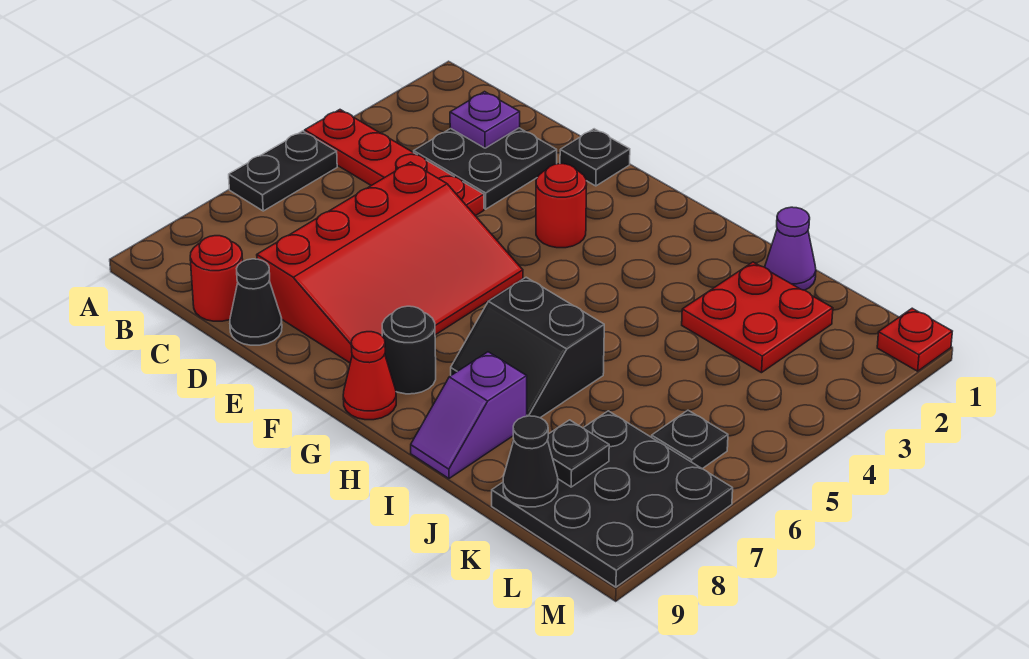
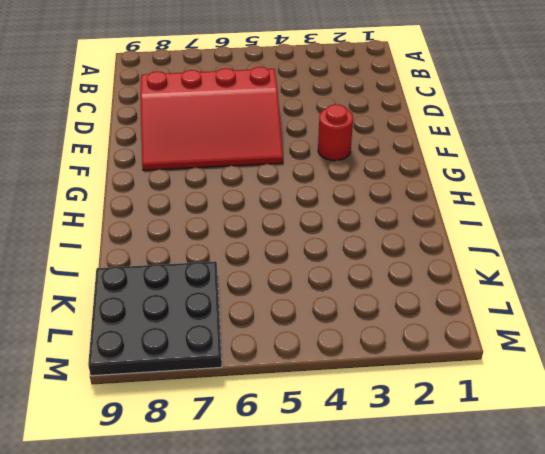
none -> red plate A4:D4 level 1
none -> black plate A5:A6 level 1
none -> black plate C2:D3 level 1

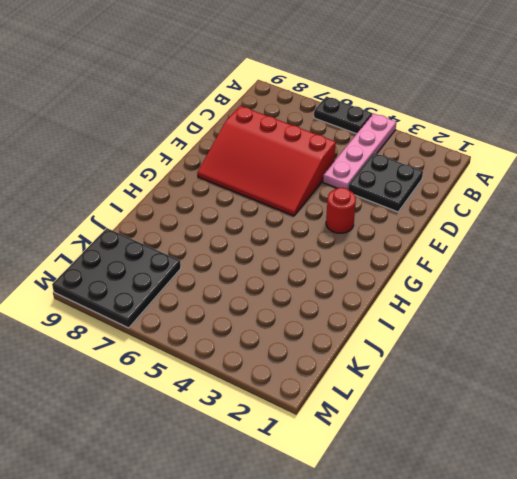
pink plate A4:D4 level 1 -> red plate A4:D4 level 1
none -> red round brick C9 level 1
none -> black cone D9 level 1
none -> black plate E1 level 1

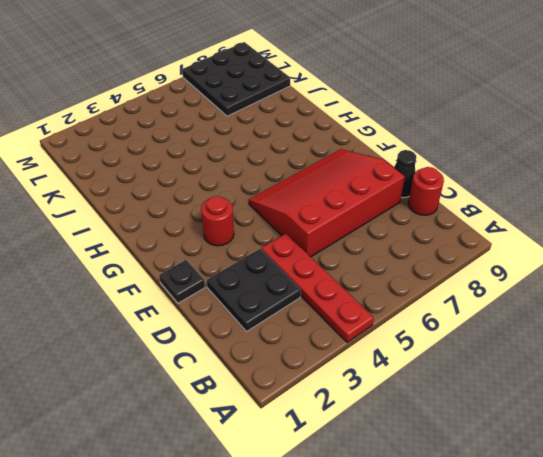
none -> black plate A5:A6 level 1
none -> black round brick G8 level 1
none -> red cone G9 level 1

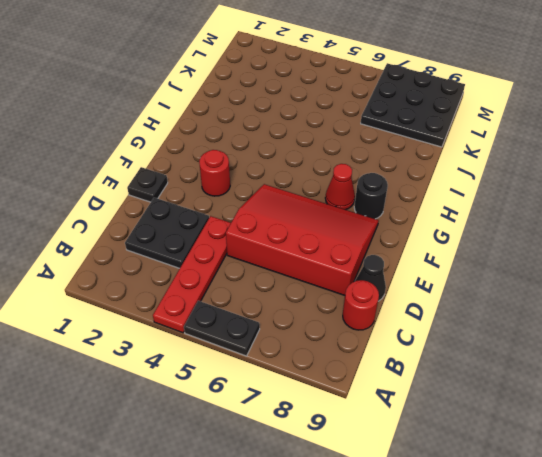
red cone G7 level 1 -> red cone G9 level 1
none -> black slope H6:I7 level 1 top 6
none -> purple slope I8:I9 level 1 top 8
none -> purple cone J1 level 1

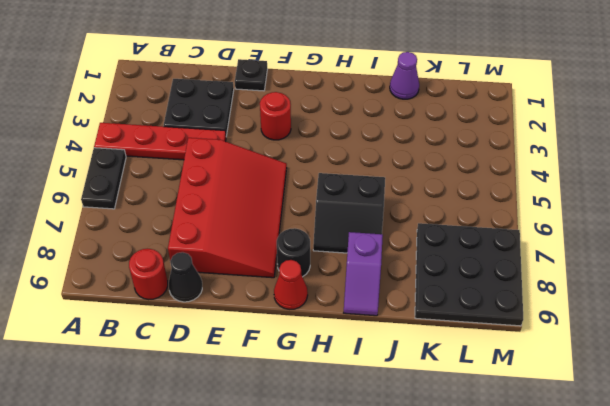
none -> red plate J2:K3 level 1
none -> black plate L6 level 1
none -> red plate M1 level 1

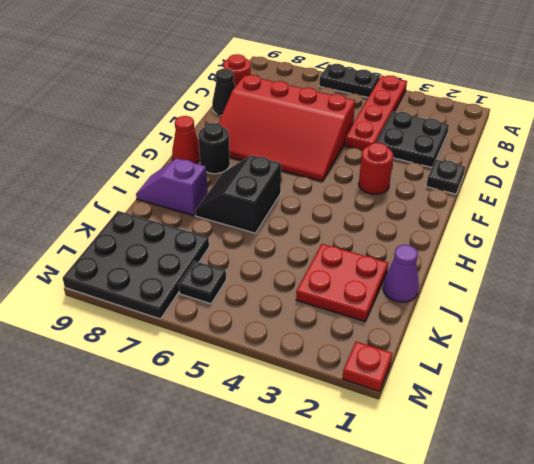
none -> purple plate C2 level 2
none -> black plate K8 level 2
none -> black cone K9 level 2

